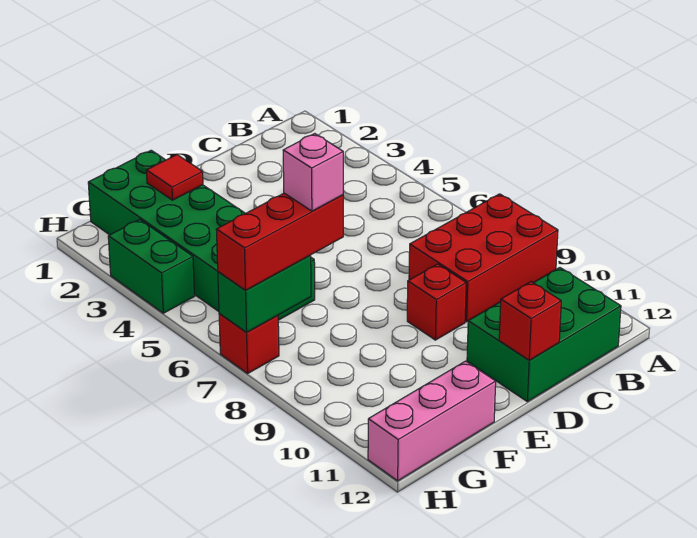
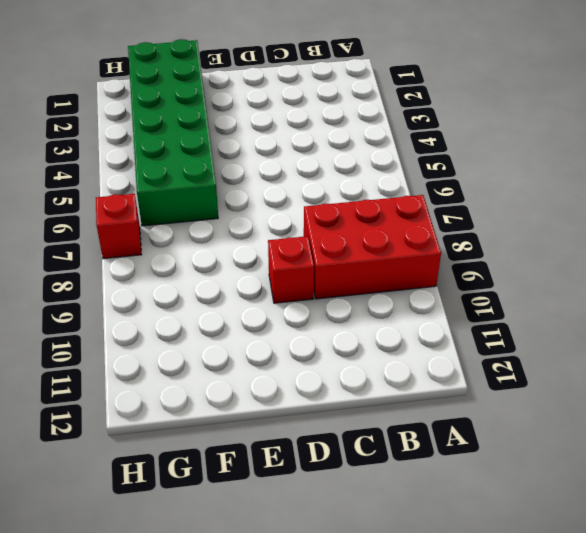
none -> green brick B11:D12 level 1
none -> pink brick F12:H12 level 1
none -> green brick H3:H4 level 1

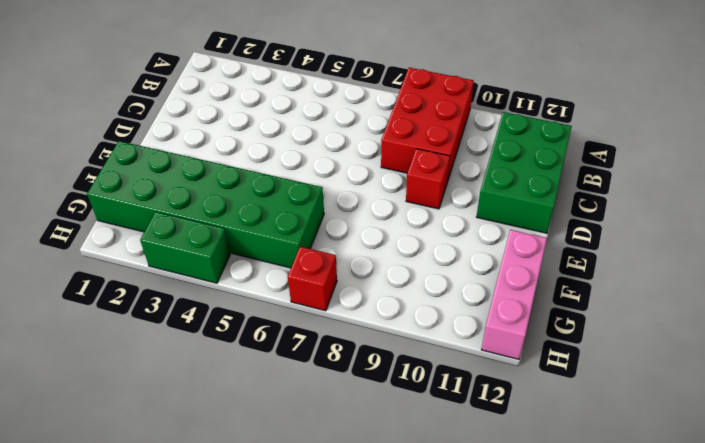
none -> red brick D12 level 2
none -> red tile F2 level 2
none -> green brick G7:H7 level 2

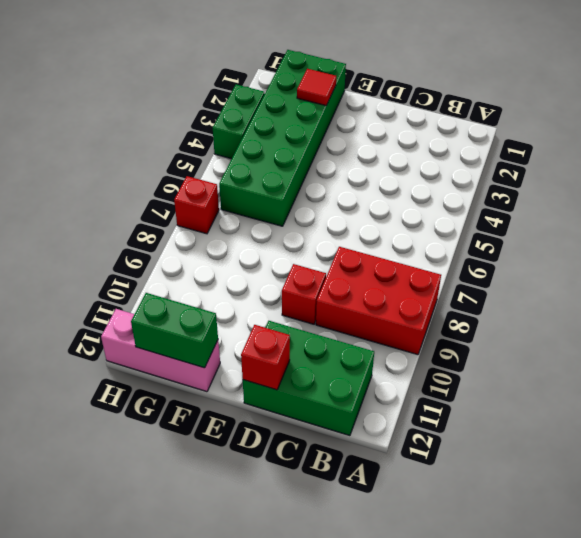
green brick F12:G12 level 2 -> green brick G7:H7 level 2
none -> red brick F7:H7 level 3
none -> pink brick F7 level 4

